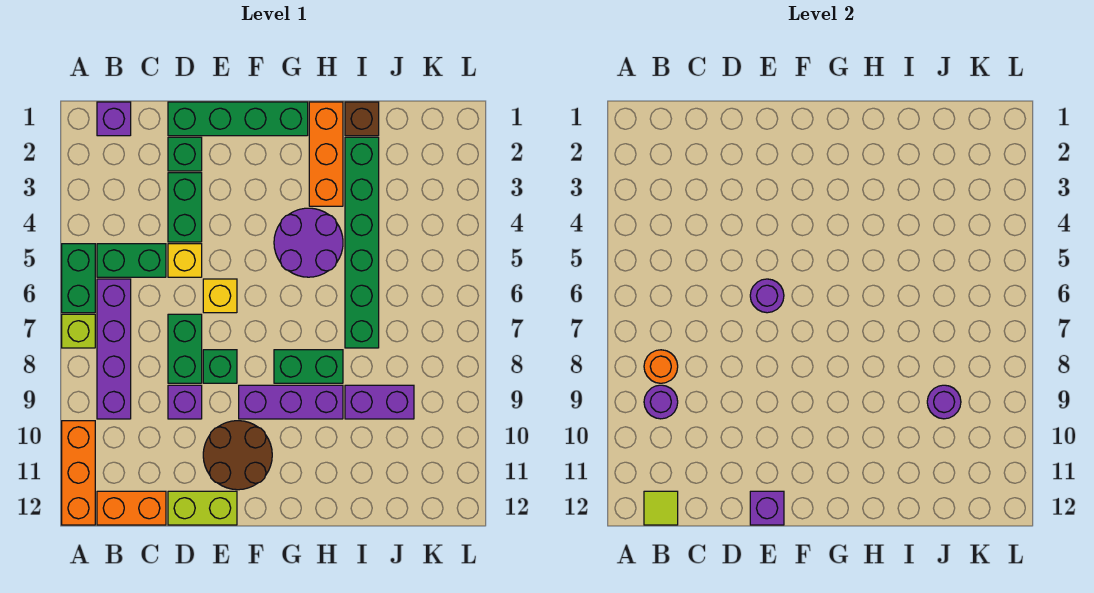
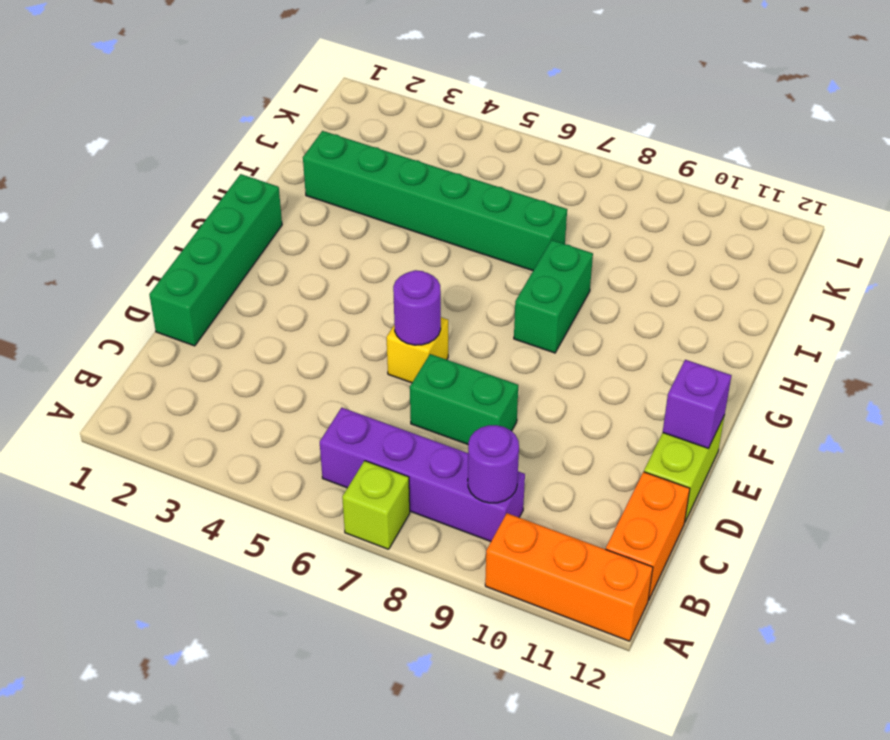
none -> green brick A5:A6 level 1
none -> purple brick B1 level 1
none -> green brick B5:C5 level 1
none -> green brick D2 level 1

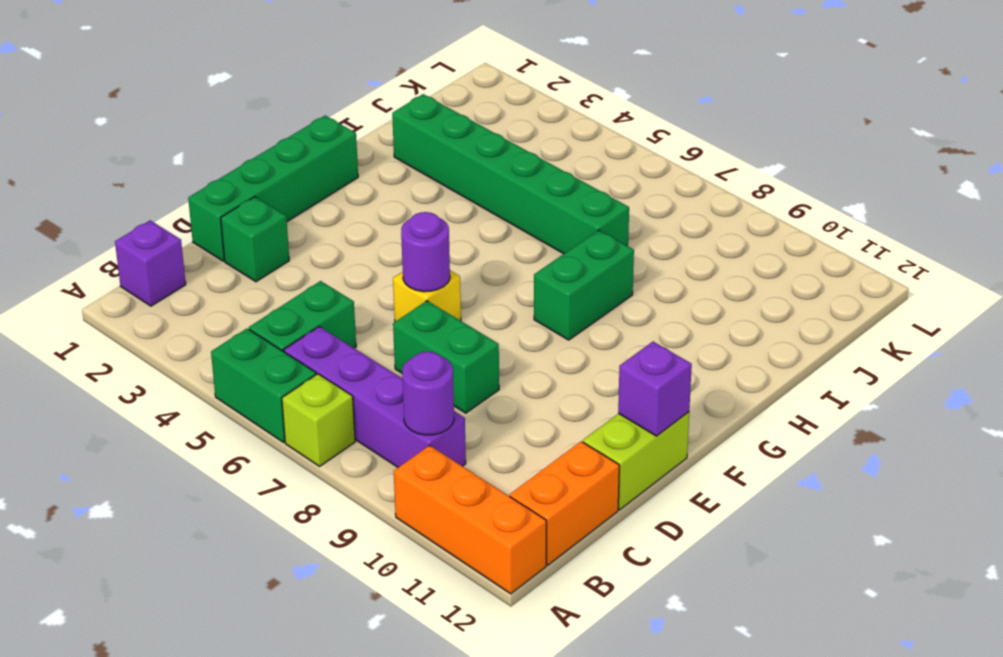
none -> green brick D3:D4 level 1
none -> yellow brick D5 level 1
none -> purple brick D9 level 1
none -> green brick E8 level 1

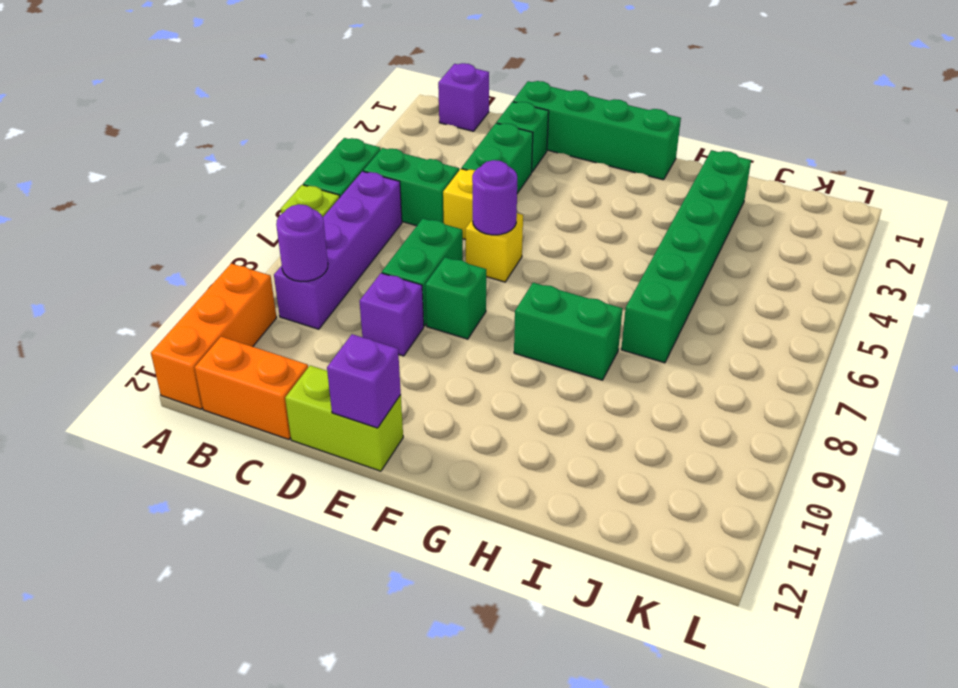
none -> brown round brick E10:F11 level 1
none -> purple brick F9:H9 level 1
none -> purple round brick G4:H5 level 1
none -> orange brick H1:H3 level 1

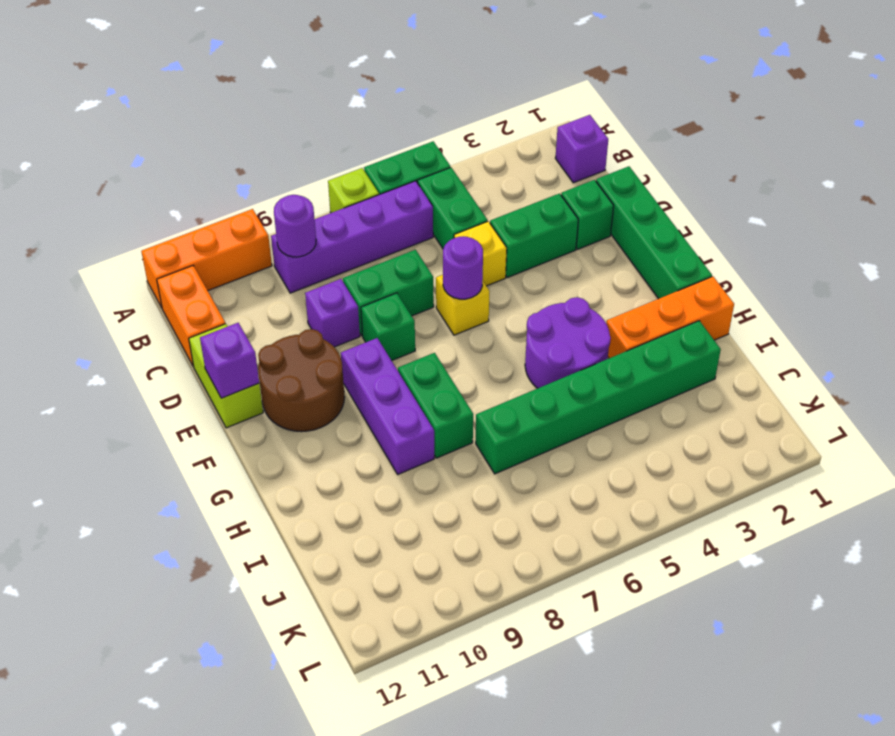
none -> brown brick I1 level 1
none -> purple brick I9:J9 level 1
none -> orange round brick B8 level 2
none -> lime tile B12 level 2

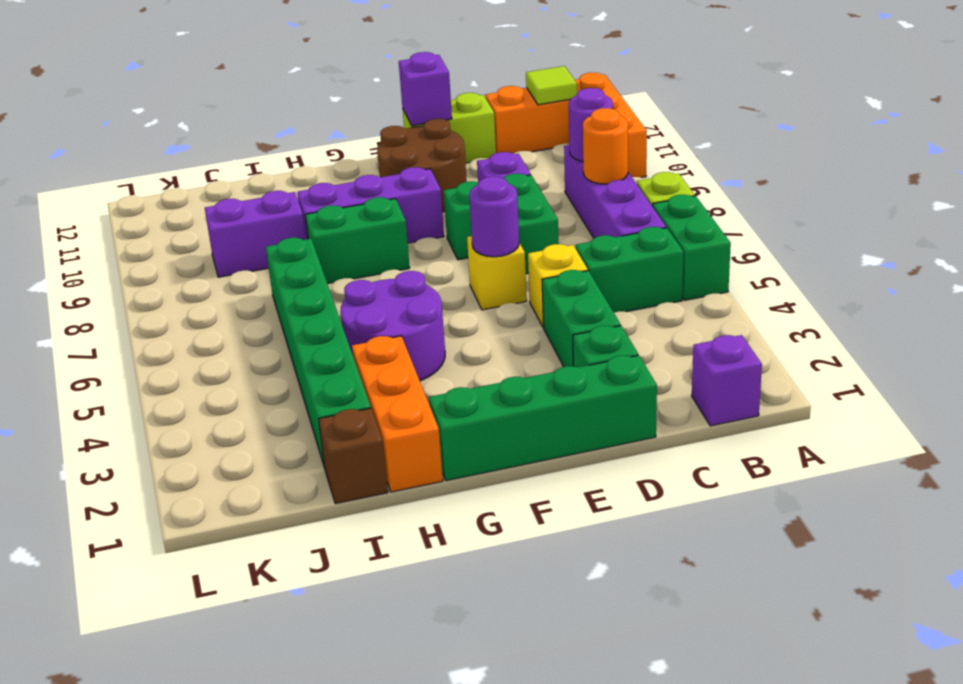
none -> purple round brick J9 level 2

